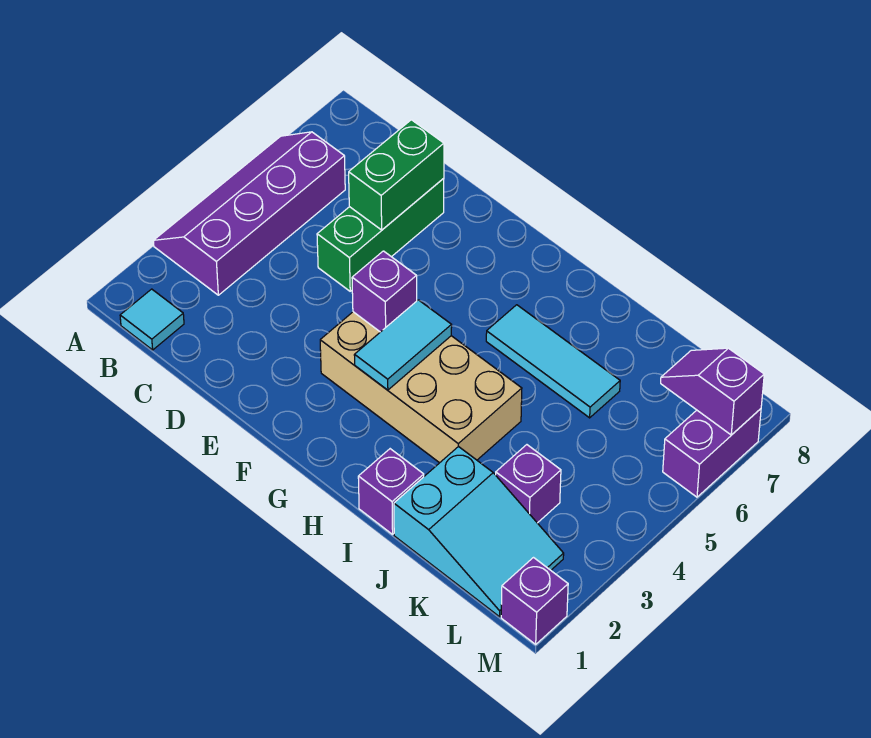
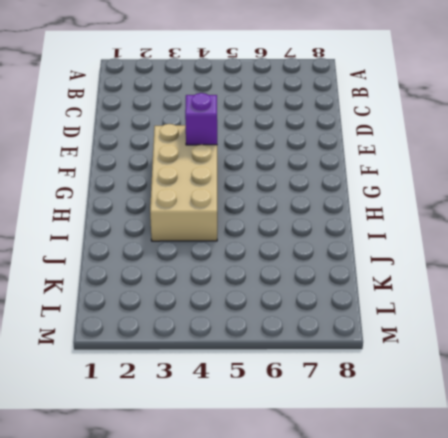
none -> purple slope A3:B6 level 1 top B
none -> cyan tile B1 level 1
none -> green brick D5:D7 level 1

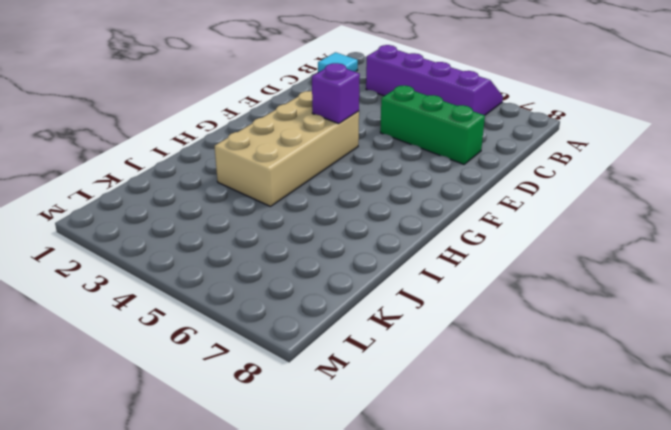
none -> cyan tile H6:J6 level 1
none -> purple brick I1 level 1
none -> cyan slope J1:L2 level 1 top J

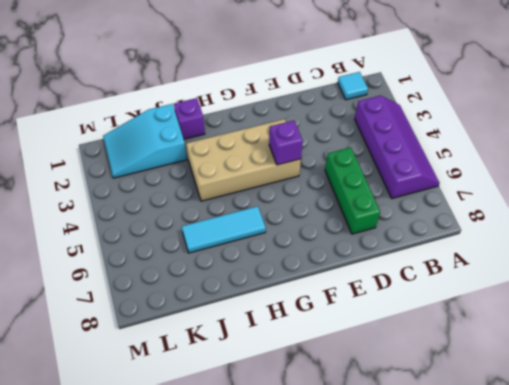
none -> purple brick K3 level 1
none -> purple brick M1 level 1
none -> purple brick M6:M7 level 1

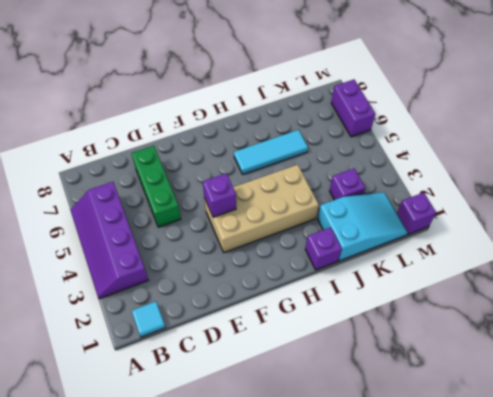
none -> green brick D6:D7 level 2
none -> cyan tile G3:G4 level 2
none -> purple slope L7:M7 level 2 top M

